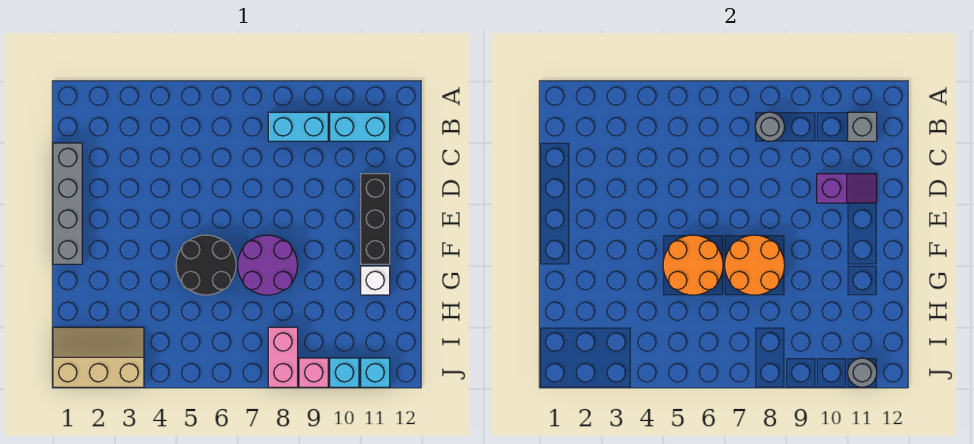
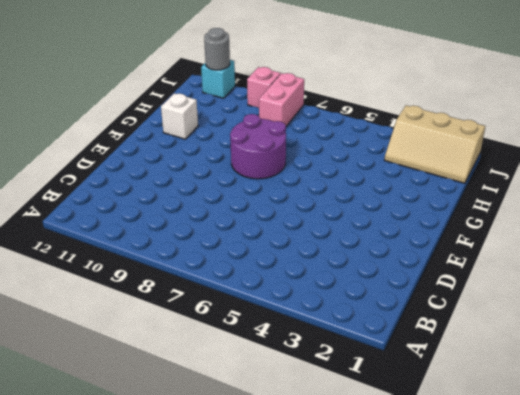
none -> cyan brick B8:B9 level 1
none -> cyan brick B10:B11 level 1
none -> grey brick C1:F1 level 1

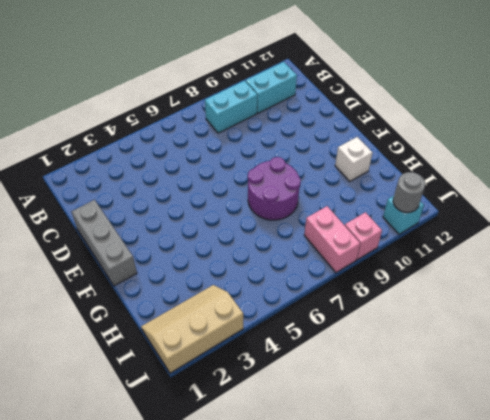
grey brick D1:F1 level 1 -> grey brick C1:F1 level 1
none -> black brick D11:F11 level 1
none -> black round brick F5:G6 level 1
none -> cyan brick J10 level 1

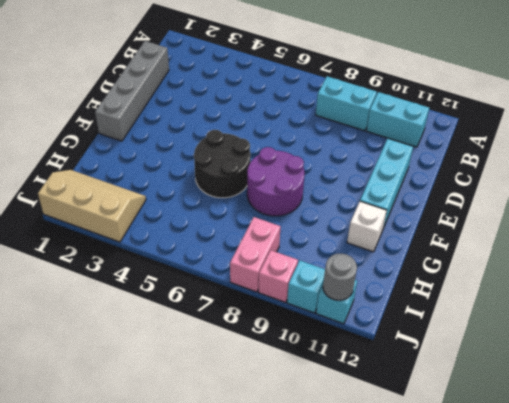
cyan brick D11:F11 level 1 -> black brick D11:F11 level 1
none -> grey round brick B8 level 2
none -> grey brick B11 level 2
none -> purple slope D10:D11 level 2 top 10

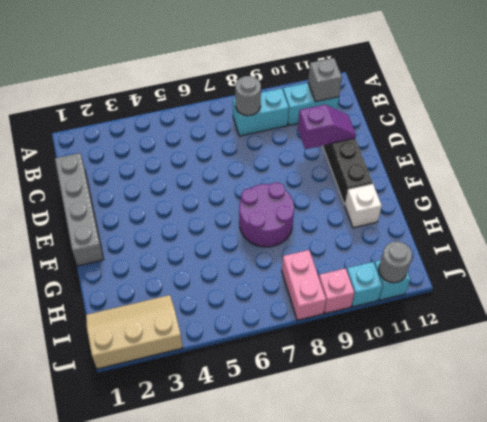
none -> black round brick F5:G6 level 1
none -> orange round brick F5:G6 level 2
none -> orange round brick F7:G8 level 2

